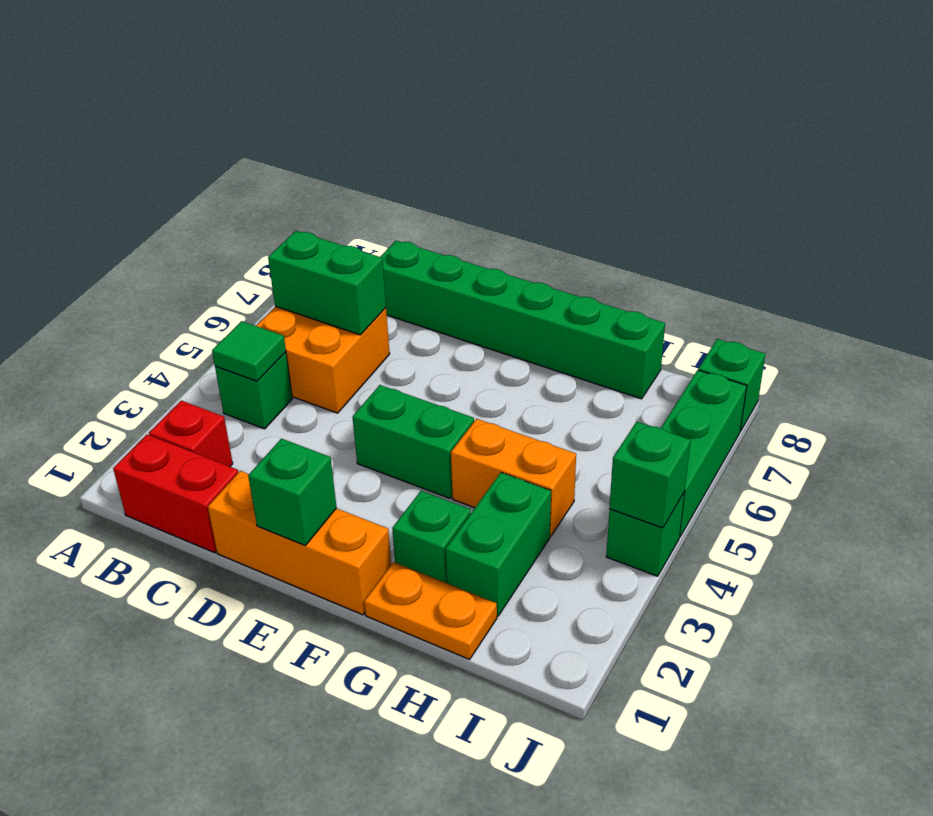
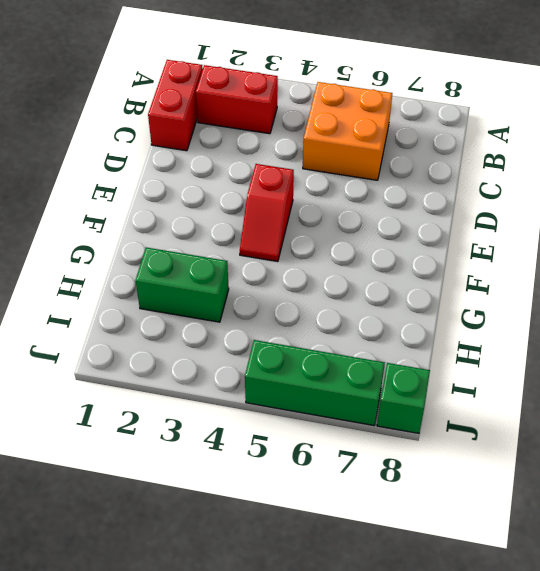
red brick B2:B3 level 1 -> red brick B2 level 1
red slope E4:F4 level 1 top E -> green brick E4:F4 level 1
none -> green brick B4 level 1
none -> green brick C8:H8 level 1
none -> orange brick D1:F1 level 1

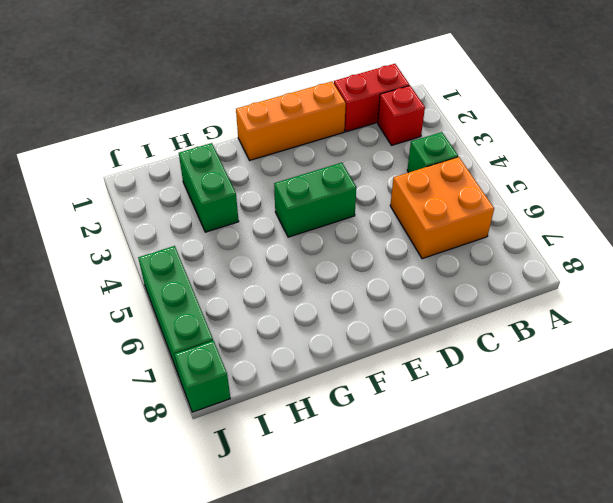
none -> green brick C8:H8 level 1
none -> orange plate G1:H1 level 1
none -> green brick G2 level 1

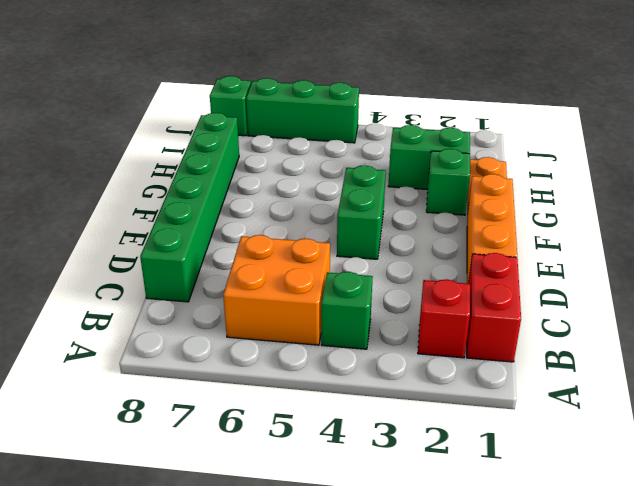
none -> orange brick G4:H4 level 1
none -> green brick J4 level 1
none -> green tile B4 level 2

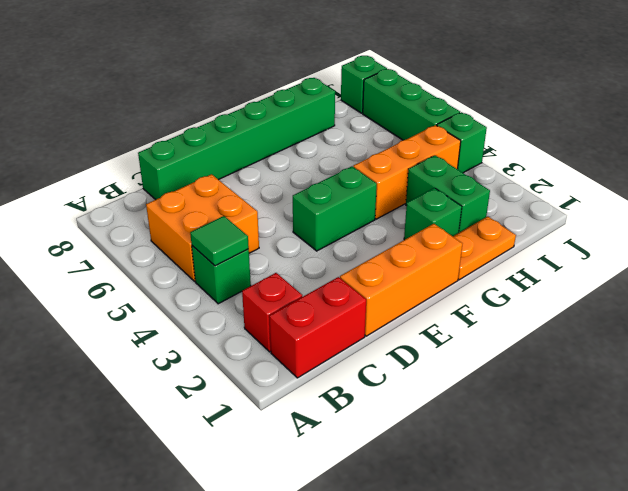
orange brick G4:I4 level 1 -> orange brick G4:H4 level 1
none -> green brick B6:C6 level 2
none -> green brick E1 level 2
none -> green brick J4 level 2

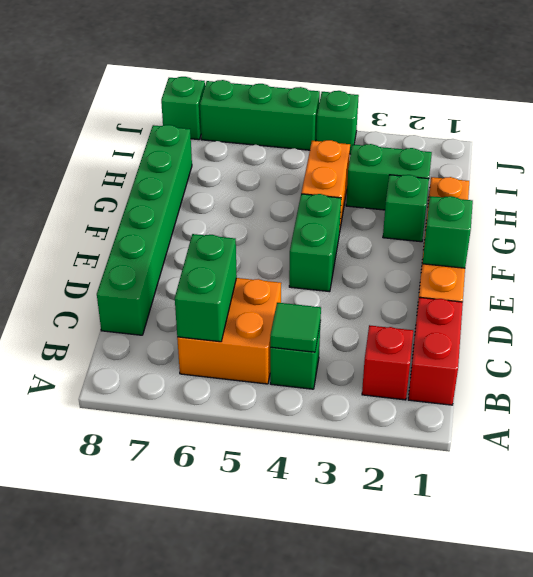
none -> green brick J4 level 2

